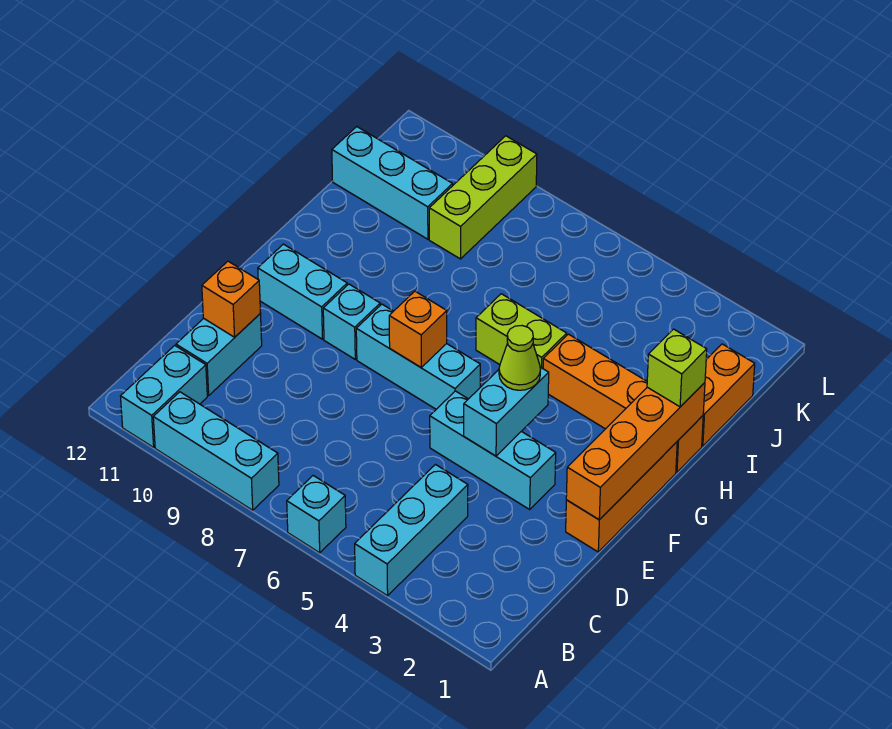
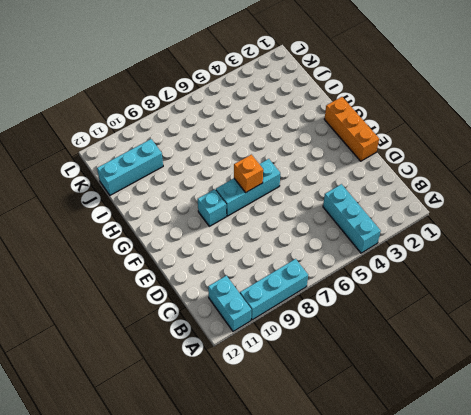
none -> cyan brick A6 level 1
none -> cyan brick C11:D11 level 1
none -> cyan brick E3:E5 level 1

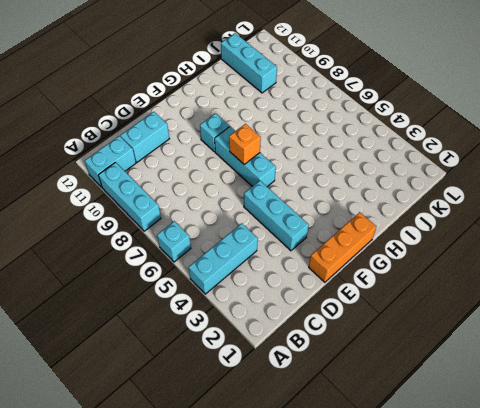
none -> cyan brick F10:F11 level 1
none -> orange brick H1:H4 level 1
none -> lime brick H5:H6 level 1

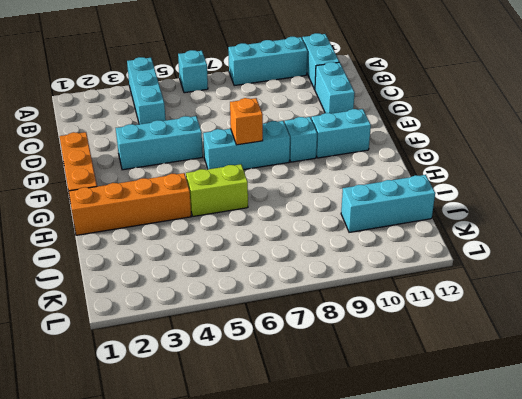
none -> orange brick I1:J1 level 1
none -> lime brick J9:L9 level 1
none -> orange brick D11 level 2

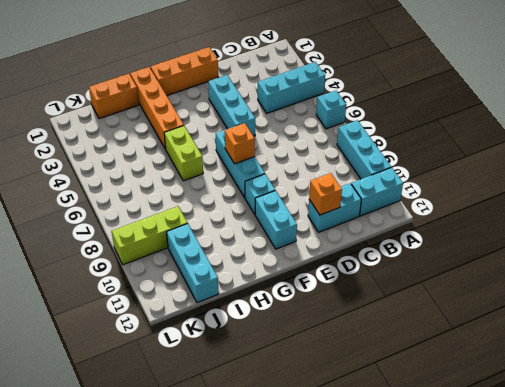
none -> orange brick E1:H1 level 2
none -> cyan brick E4:F4 level 2
none -> lime cone F4 level 3

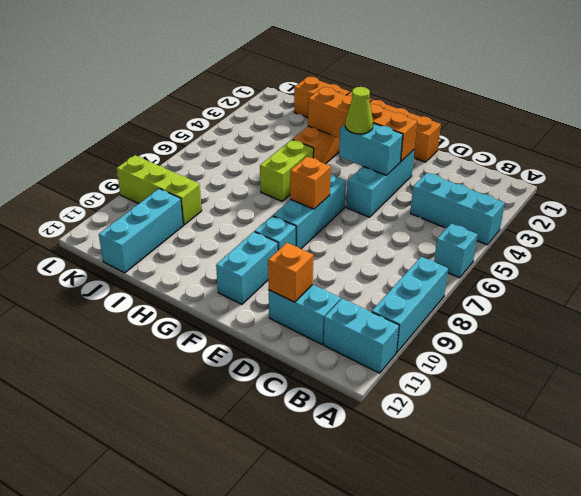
orange brick E3:H3 level 2 -> orange brick E1:H1 level 2
none -> lime brick H1 level 3

